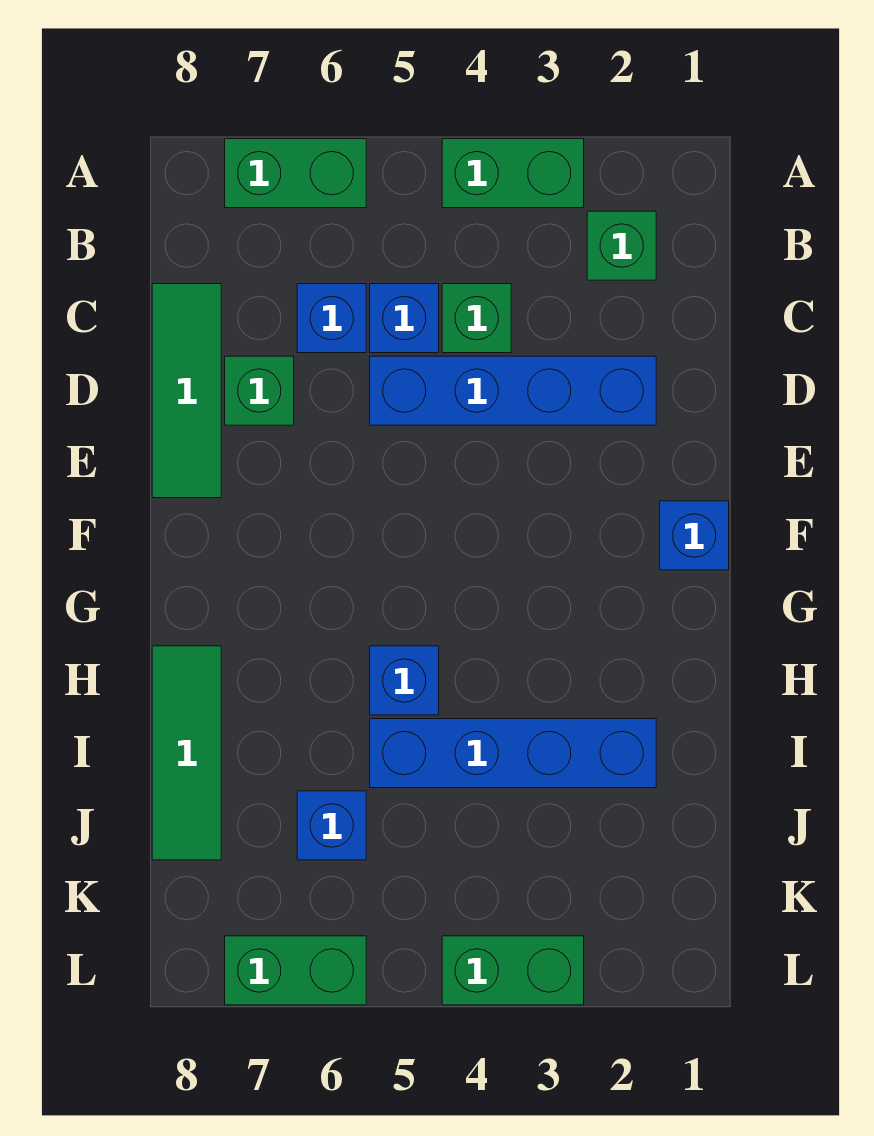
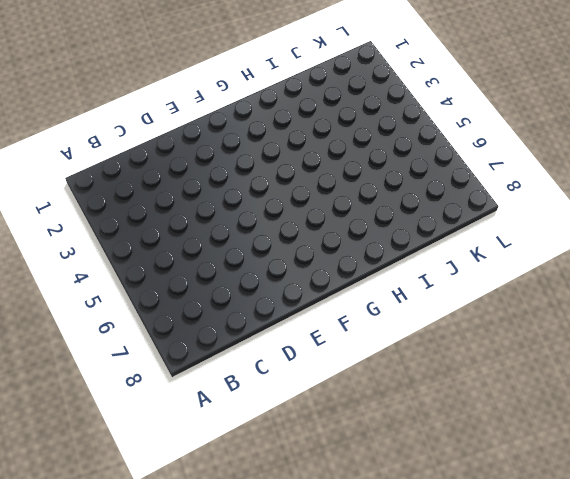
none -> green brick A3:A4 level 1
none -> green brick A6:A7 level 1
none -> green brick B2 level 1

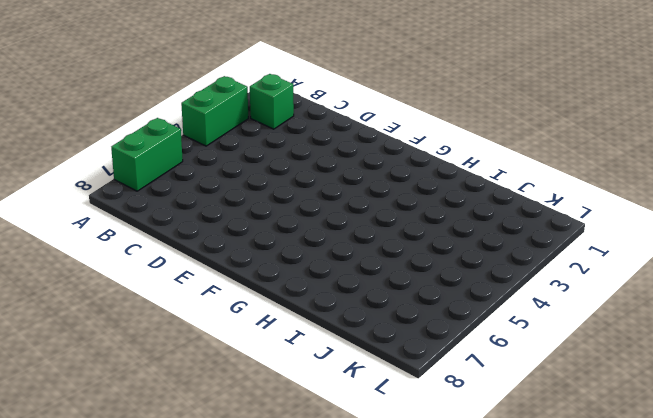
none -> green brick C4 level 1
none -> blue brick C5 level 1
none -> blue brick C6 level 1

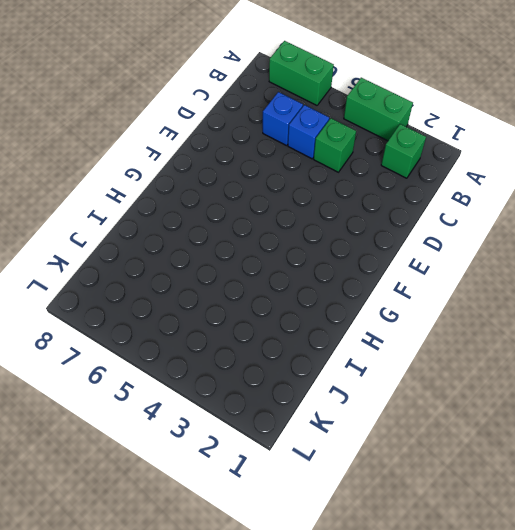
none -> green tile C8:E8 level 1
none -> blue brick D2:D5 level 1
none -> green brick D7 level 1

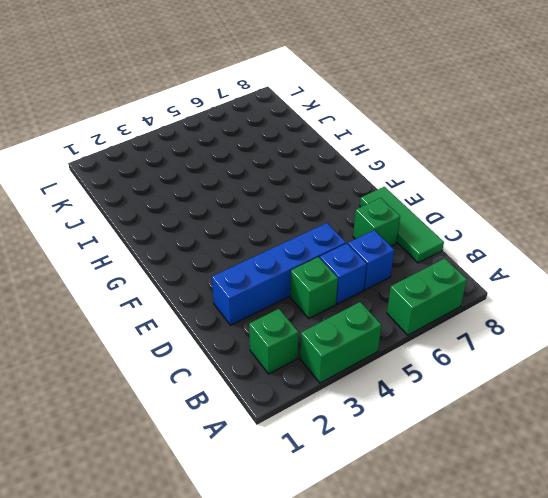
none -> blue brick F1 level 1
none -> blue brick H5 level 1
none -> green tile H8:J8 level 1

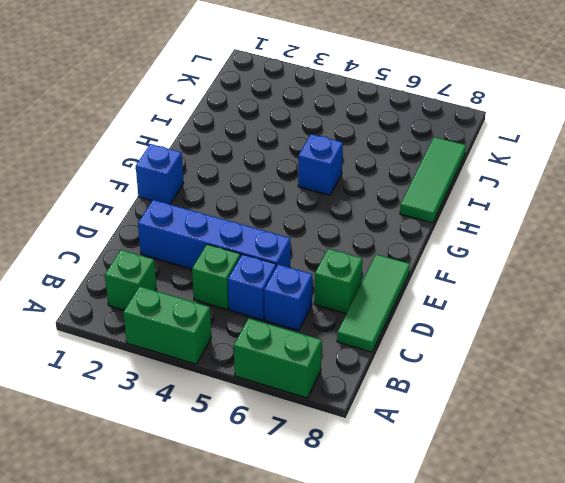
none -> blue brick I2:I5 level 1
none -> blue brick J6 level 1
none -> green brick L3:L4 level 1

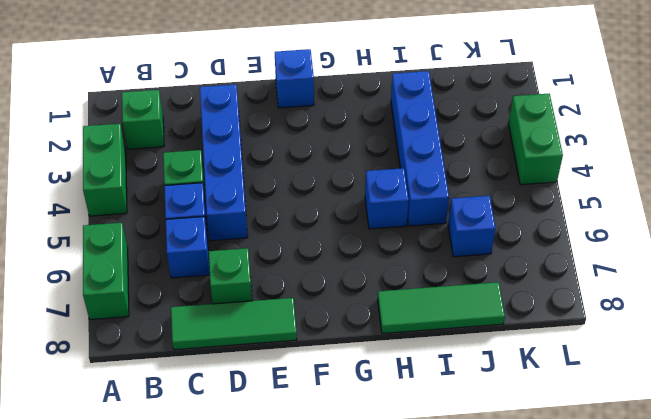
none -> green brick L6:L7 level 1

